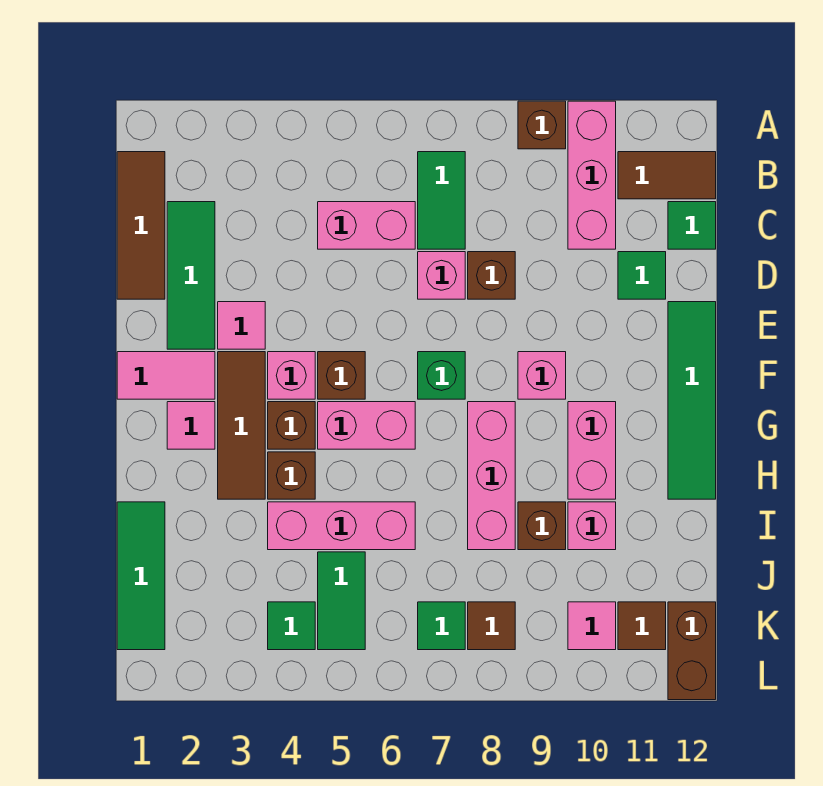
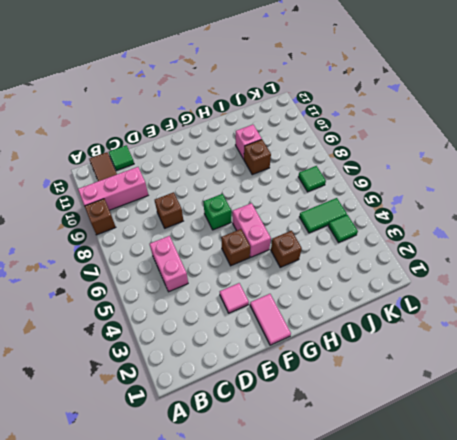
none -> brown tile B1:D1 level 1
none -> green tile B7:C7 level 1
none -> green tile C2:E2 level 1
none -> pink brick D7 level 1

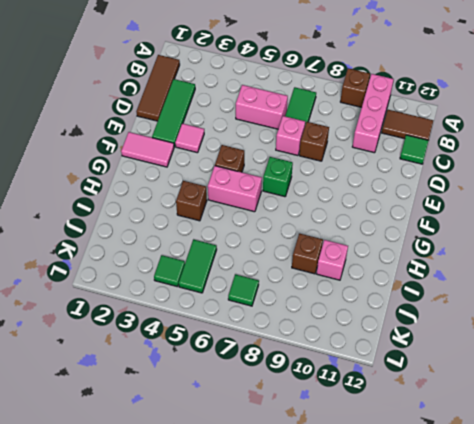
none -> green tile D11 level 1
none -> green tile E12:H12 level 1
none -> brown tile F3:H3 level 1
none -> pink brick F4 level 1

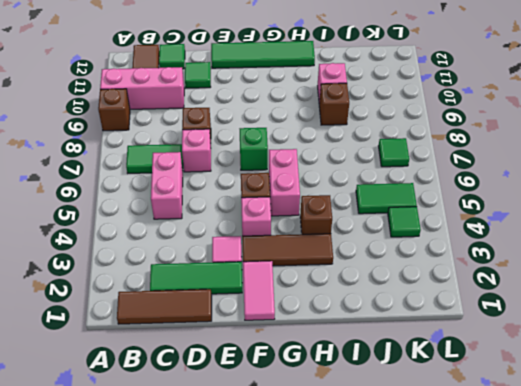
none -> pink brick F9 level 1
none -> pink tile G2 level 1
none -> brown brick G4 level 1
none -> pink brick G8:I8 level 1

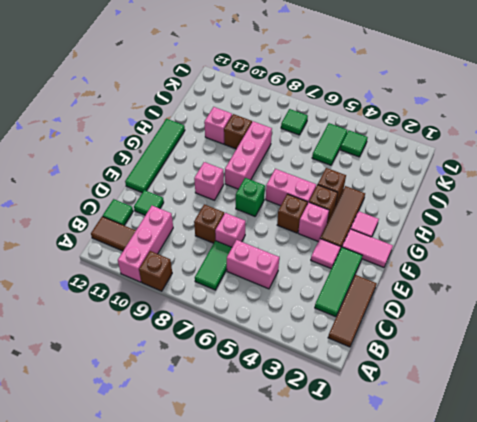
none -> pink brick G10:H10 level 1
none -> green tile I1:K1 level 1
none -> pink brick I4:I6 level 1
none -> brown tile K8 level 1

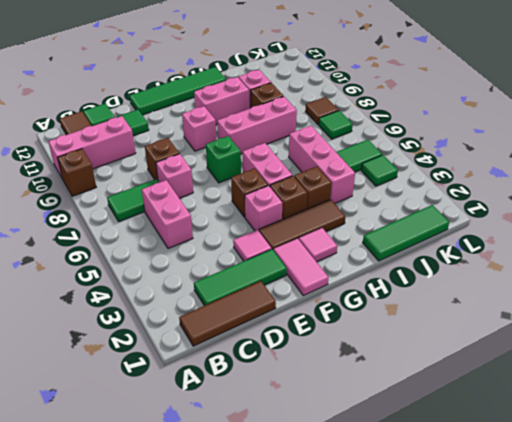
none -> pink tile K10 level 1
none -> brown tile K11 level 1
none -> brown brick K12:L12 level 1

